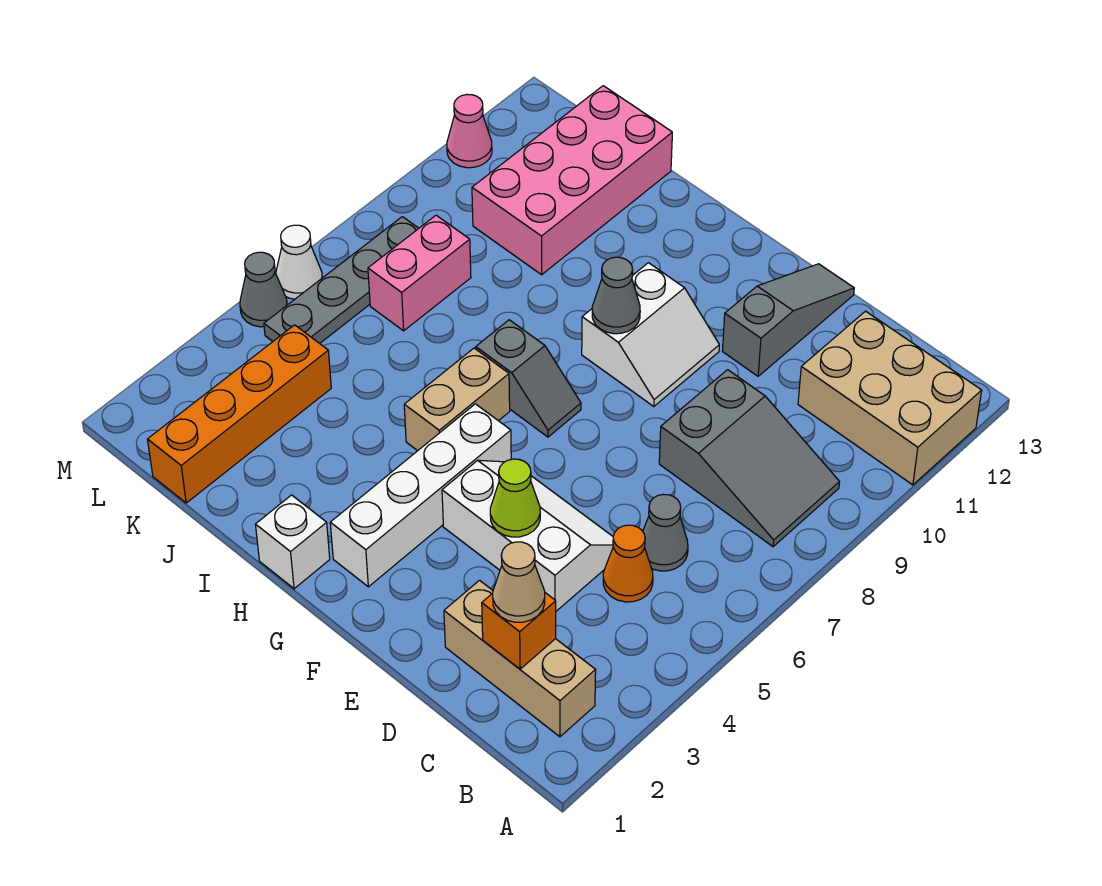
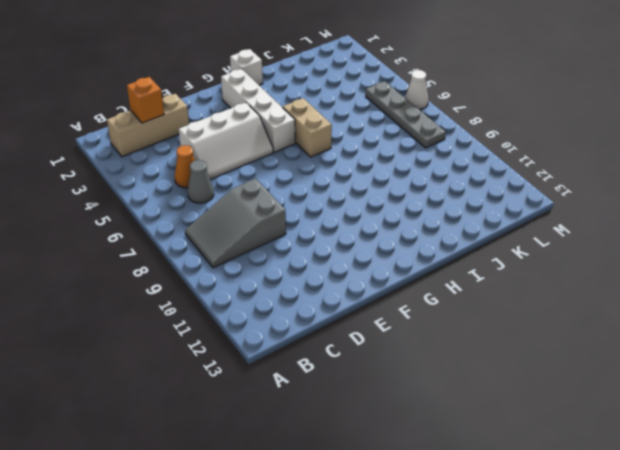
none -> tan brick A11:C12 level 1
none -> grey slope E11:E13 level 1 top 11
none -> white slope F9:G10 level 1 top G

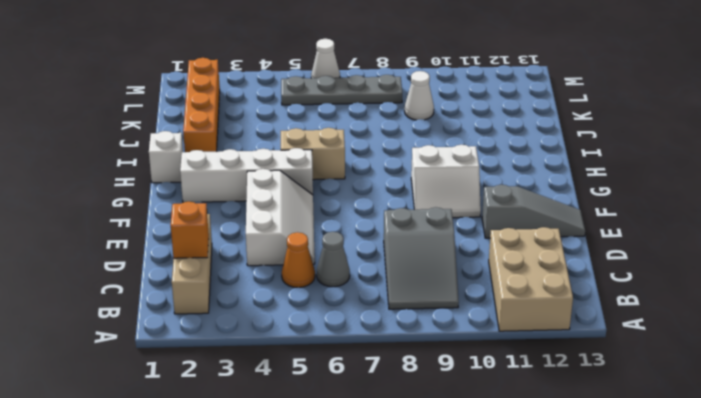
orange brick I2:L2 level 1 -> orange brick K1:K4 level 1
white cone K9 level 1 -> none
none -> grey slope G7:H7 level 1 top H
none -> pink brick J10:K13 level 1
none -> pink brick K7:K8 level 1

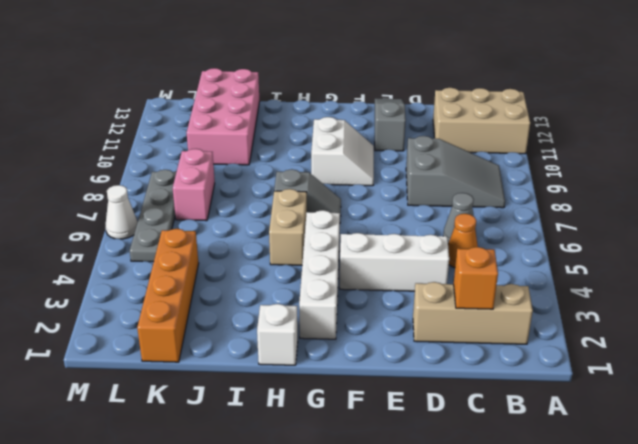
none -> grey cone M5 level 1
none -> pink cone M11 level 1
none -> lime cone E4 level 2

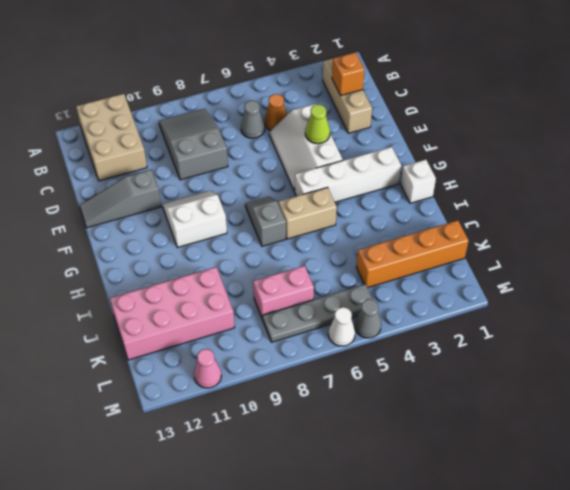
none -> grey cone G9 level 2
none -> tan cone C2 level 3

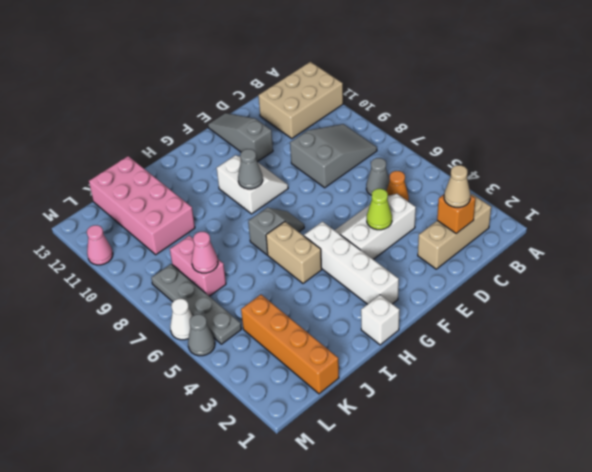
pink cone K7 level 2 -> none

